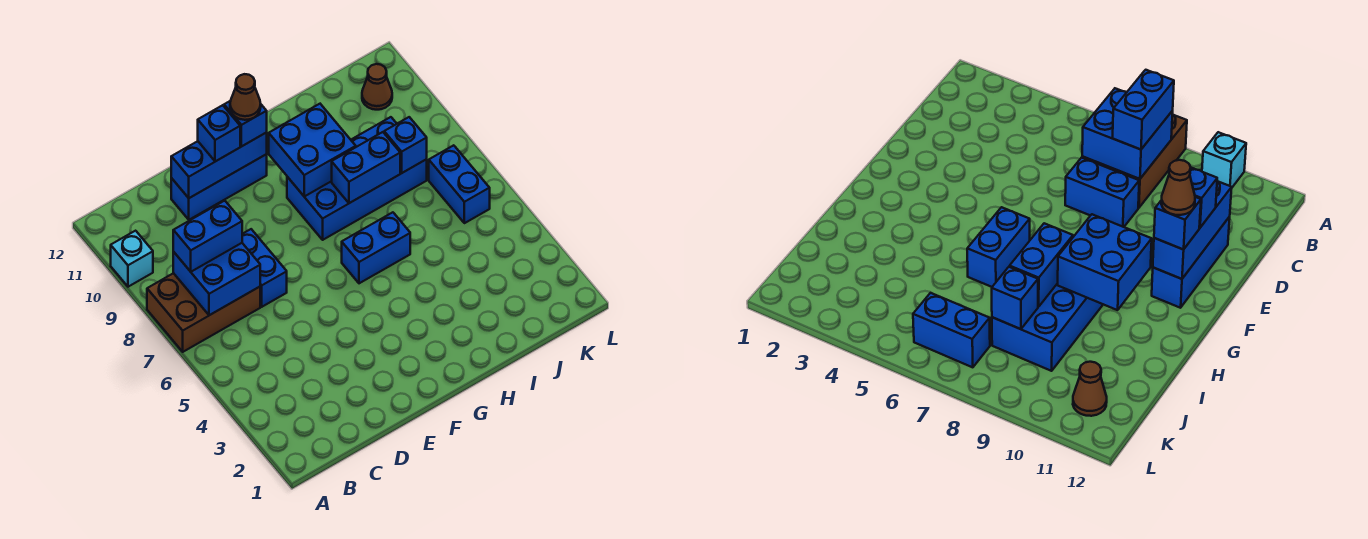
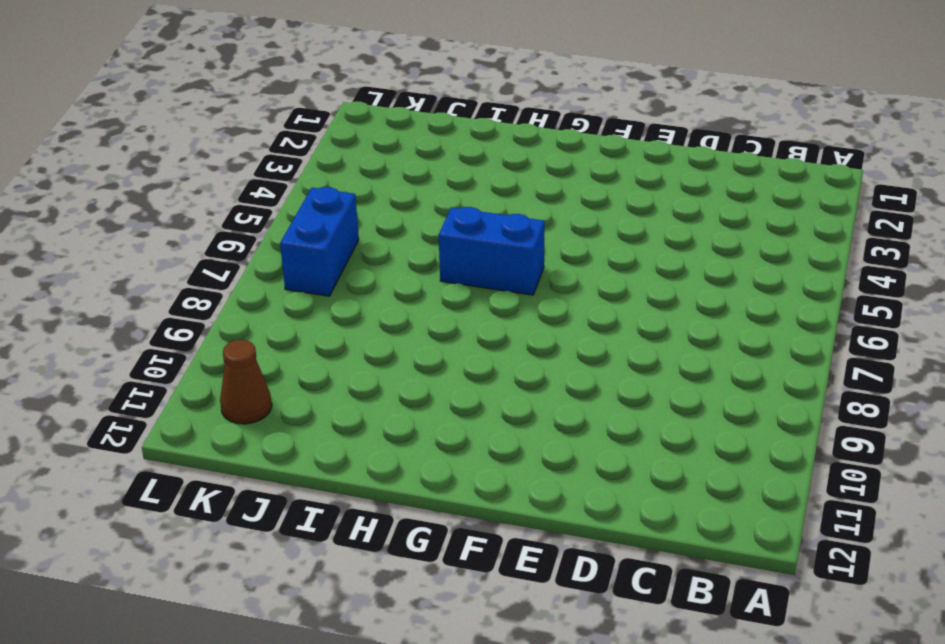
none -> brown brick A7:C8 level 1
none -> cyan brick A10 level 1
none -> blue brick D7:D8 level 1

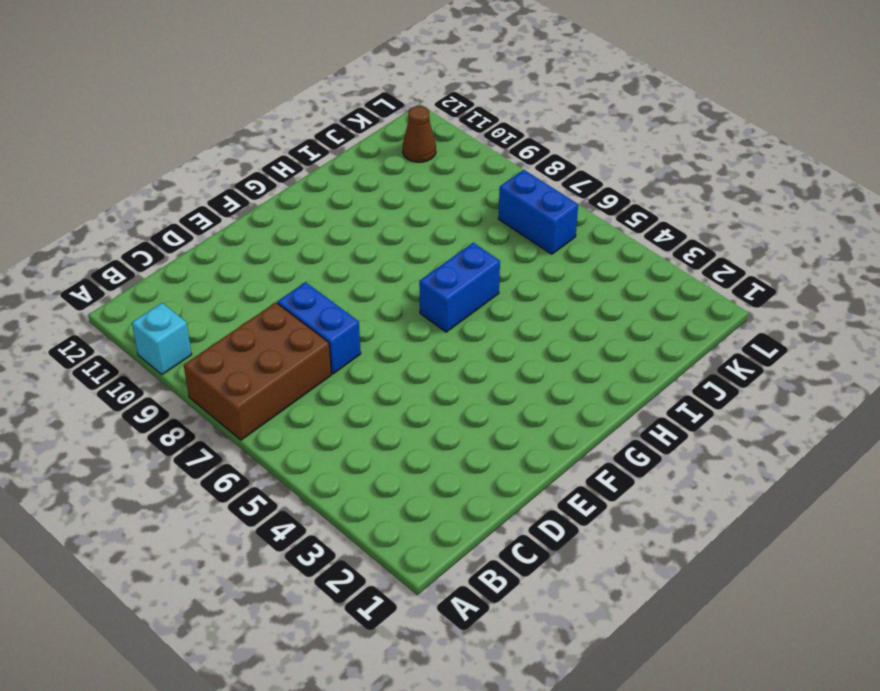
none -> blue brick D11:F11 level 1
none -> blue brick G8:J9 level 1
none -> blue brick B7:C8 level 2

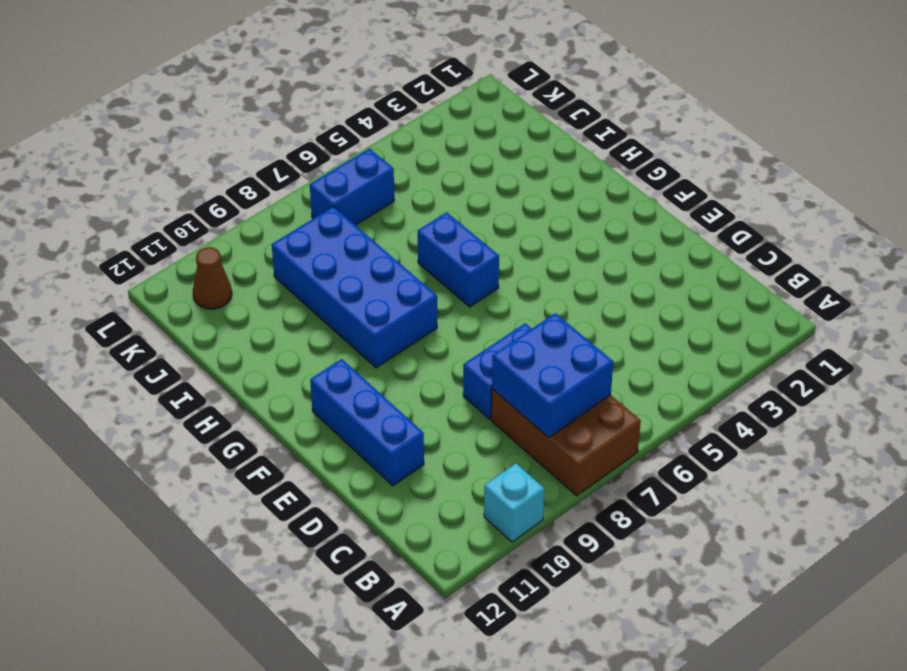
none -> blue brick D11:F11 level 2
none -> blue brick G9:H10 level 2
none -> blue brick H8:I8 level 2

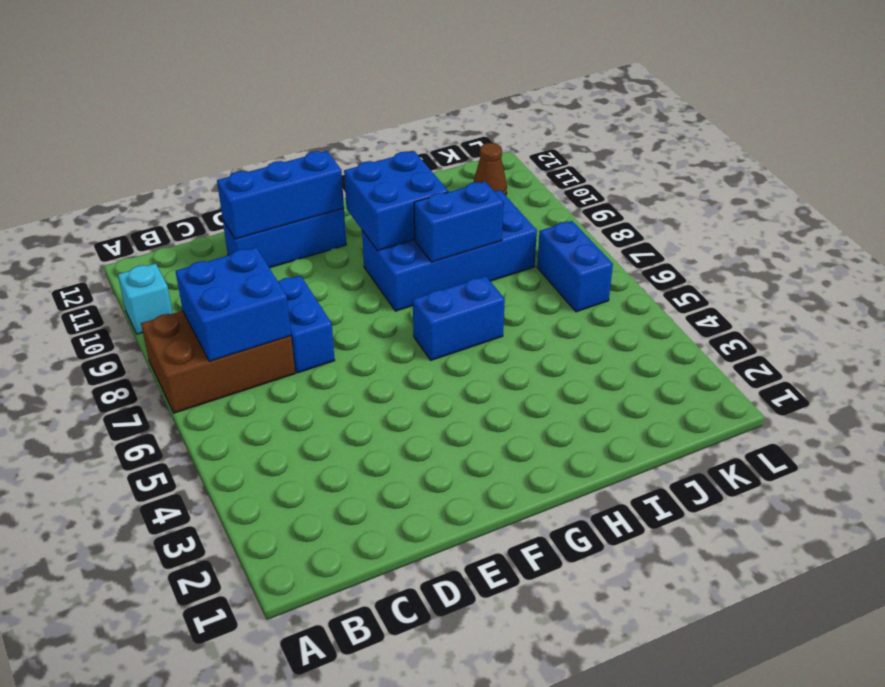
none -> blue brick J8 level 2
none -> blue brick B8:C8 level 3
none -> blue brick E11 level 3

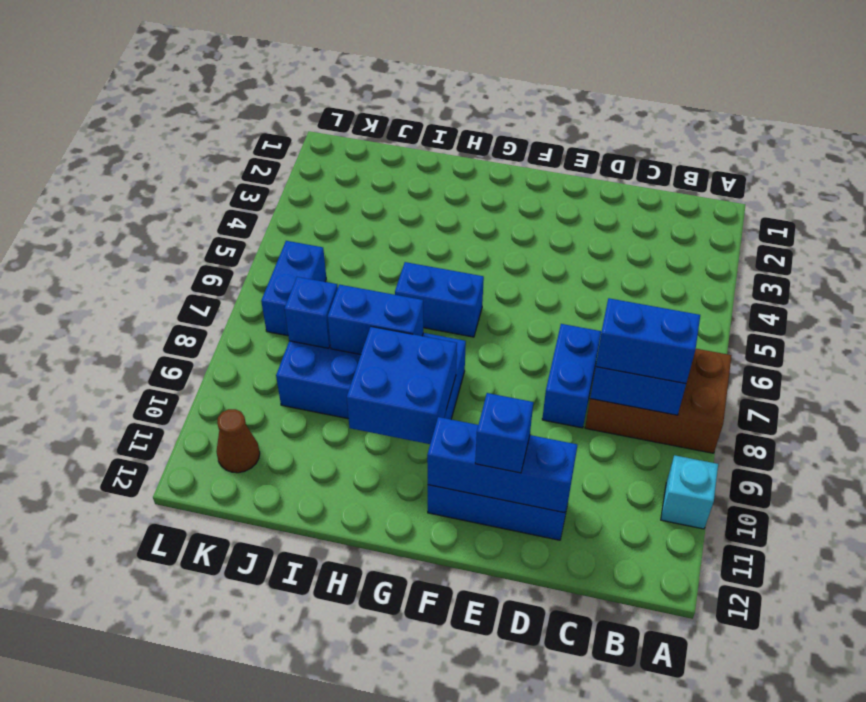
none -> blue brick F11 level 3
none -> brown cone F11 level 4

